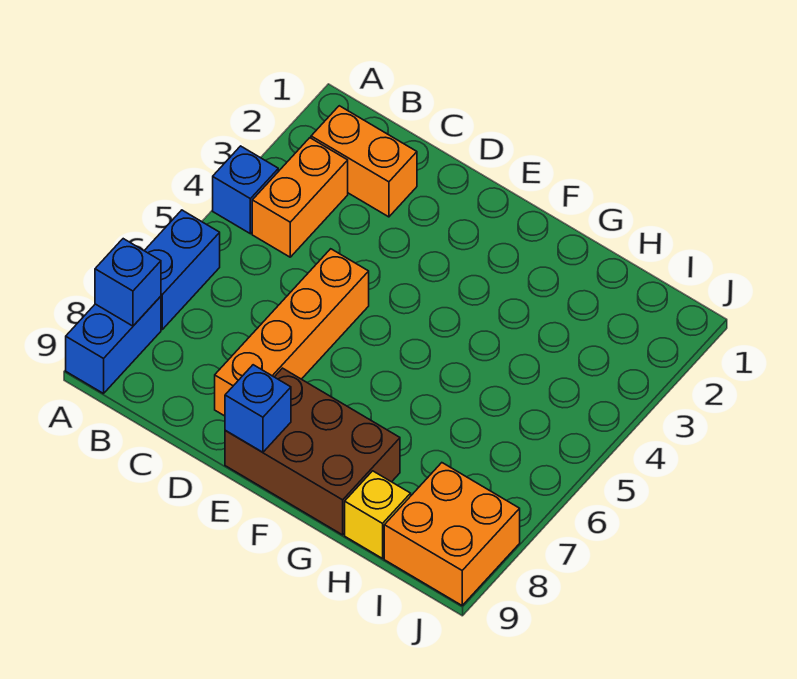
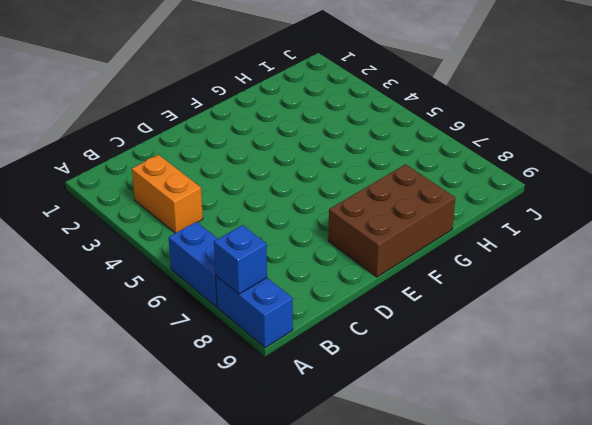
none -> blue brick A4 level 1
none -> orange brick B2:C2 level 1

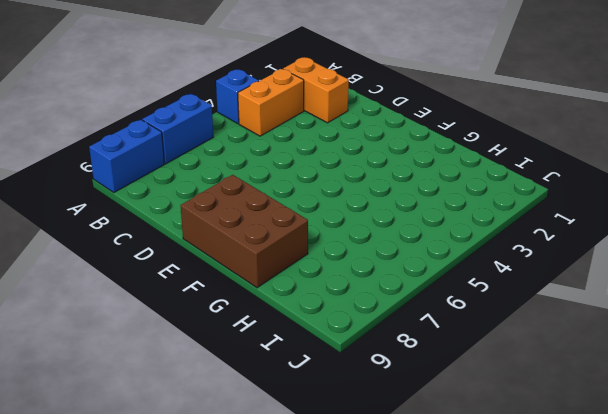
none -> orange brick D5:D8 level 1
none -> yellow brick H9 level 1

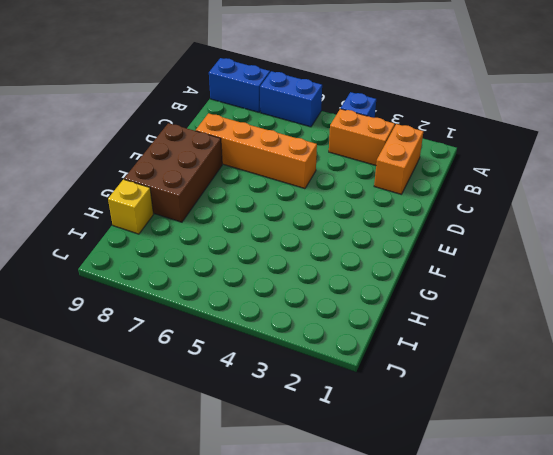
none -> orange brick I8:J9 level 1
none -> blue brick A8 level 2

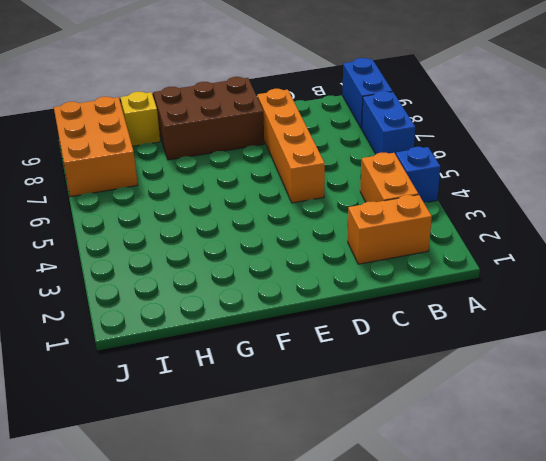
orange brick I7:J9 level 1 -> orange brick I8:J9 level 1
none -> blue brick A8 level 2
none -> blue brick E9 level 2

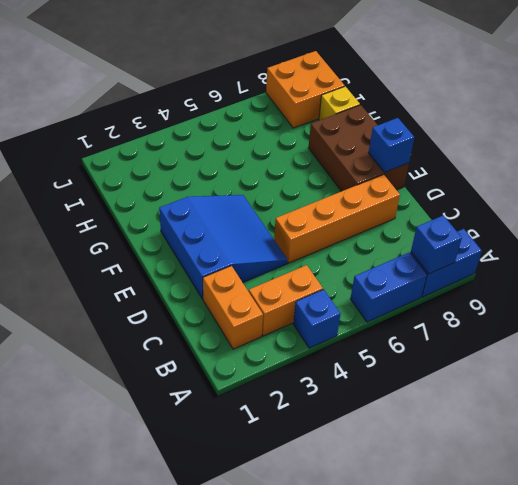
blue slope D2:F4 level 1 top 2 -> none

